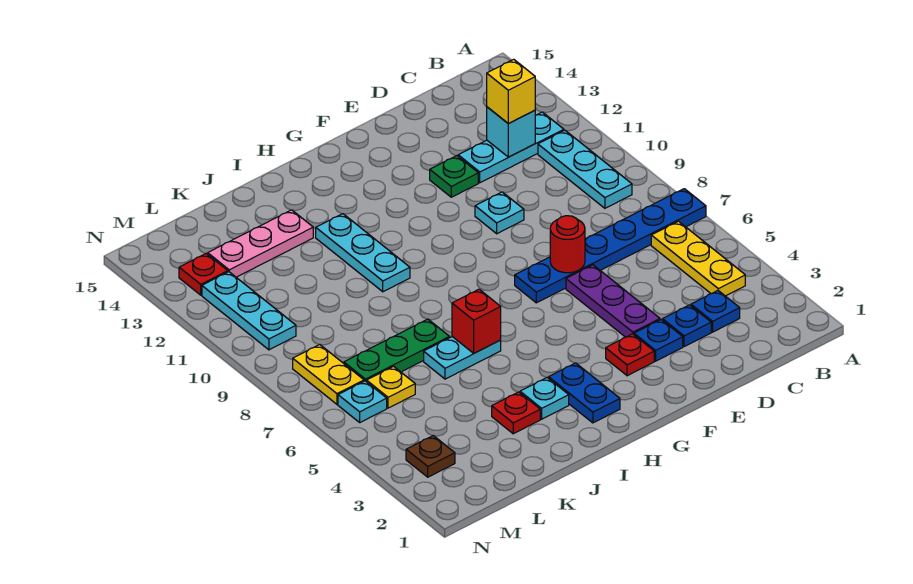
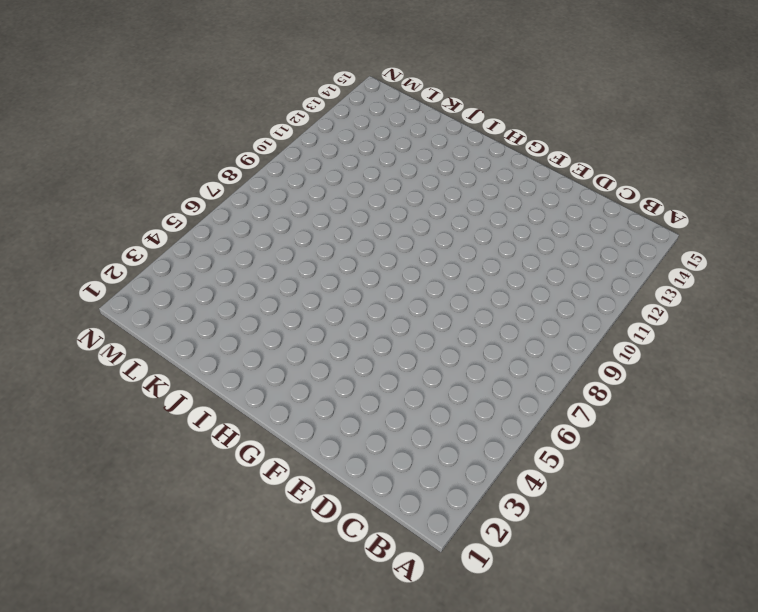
none -> blue plate A7:F7 level 1
none -> yellow plate B4:B6 level 1
none -> cyan plate B9:B11 level 1

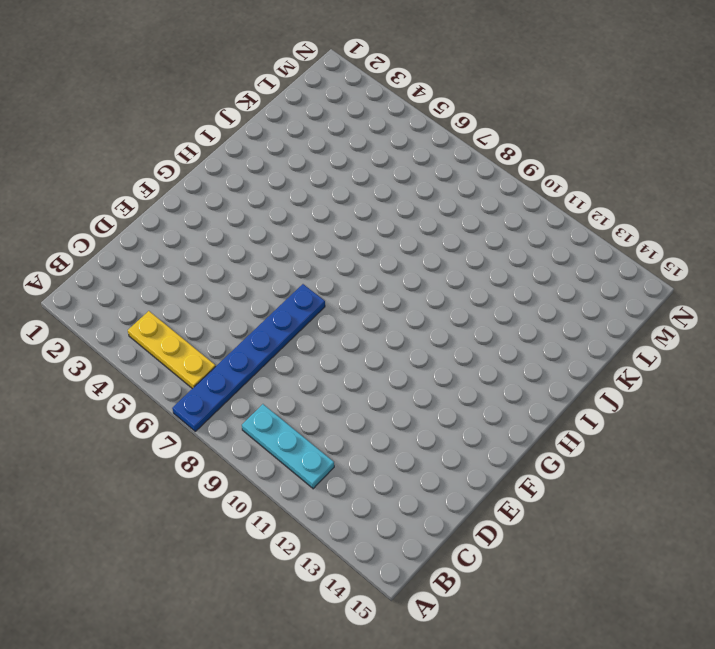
none -> cyan plate B12:D12 level 1
none -> blue plate C3 level 1
none -> blue plate D3 level 1

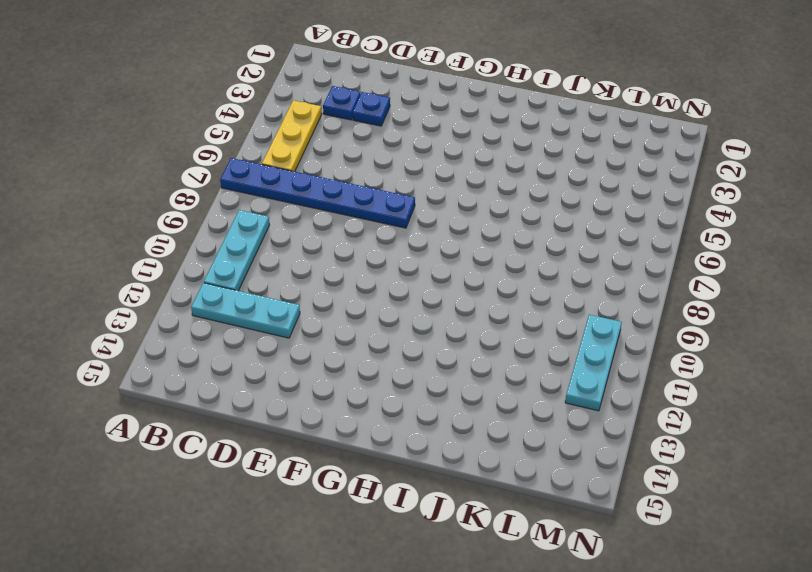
none -> blue plate E3 level 1
none -> purple plate E4:E6 level 1
none -> cyan plate E10 level 1

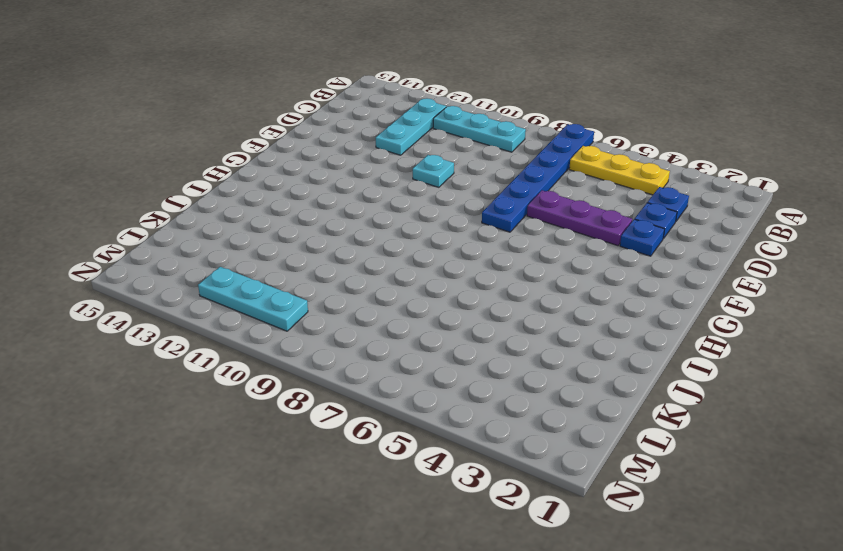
none -> green plate E12 level 1
none -> red plate F3 level 1
none -> blue plate H2:H3 level 1

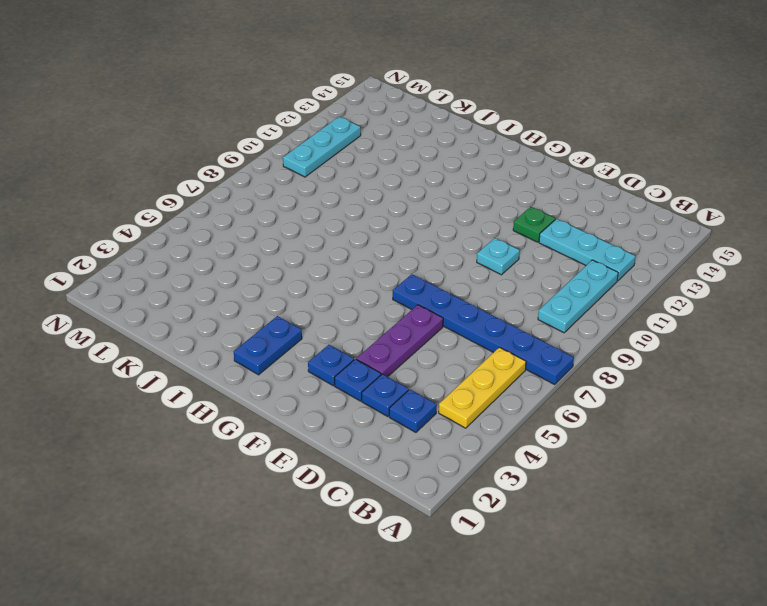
blue plate F3 level 1 -> red plate F3 level 1
none -> cyan plate I3 level 1
none -> cyan plate I6:J6 level 1
none -> cyan plate I10:I12 level 1

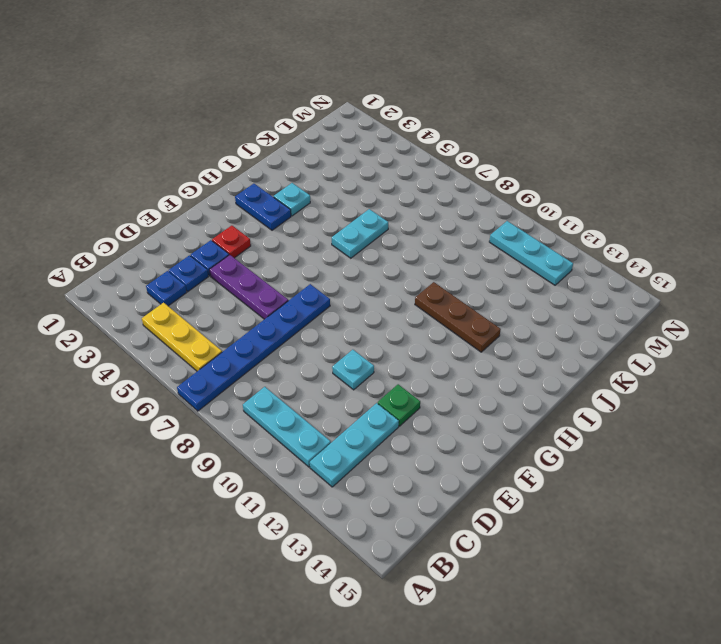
brown plate I10:I12 level 1 -> cyan plate I10:I12 level 1
none -> red plate J3 level 1
none -> green plate J7:L7 level 1
none -> pink plate J13:L13 level 1

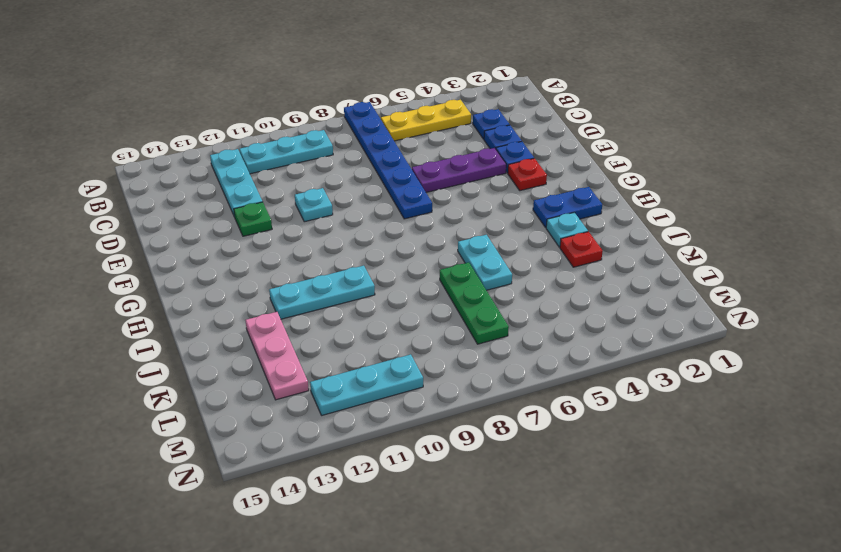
none -> yellow plate L6 level 1
none -> brown plate M3 level 1
none -> cyan plate M6 level 1

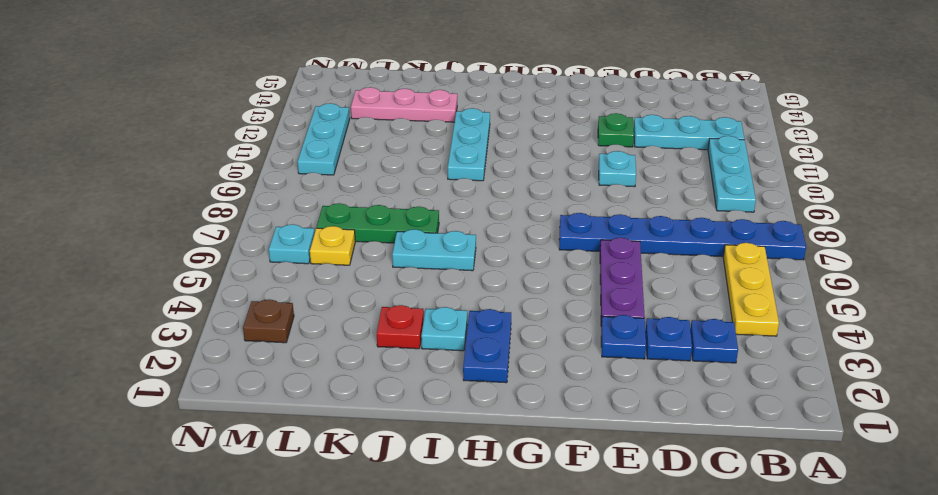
none -> red plate F3 level 1
none -> yellow plate M7:M8 level 1
none -> red plate M13 level 1

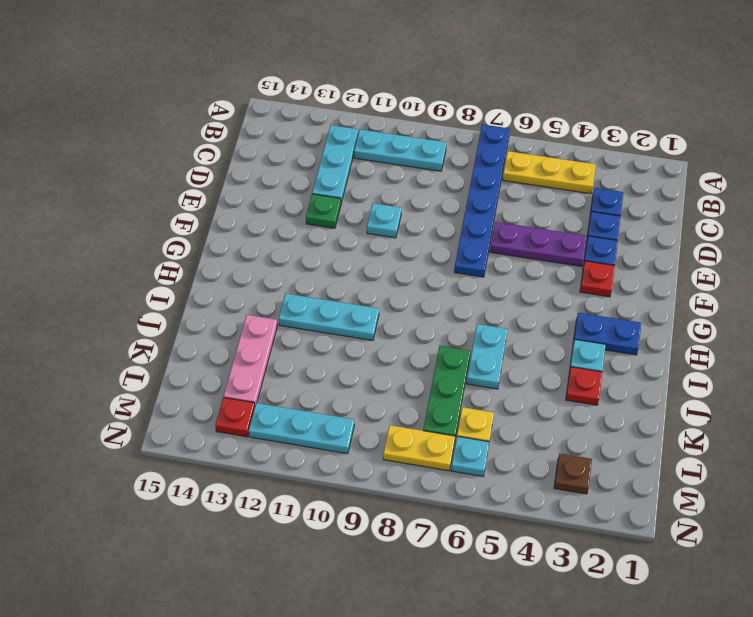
none -> cyan brick C12 level 2
none -> red round brick E7 level 2
none -> red brick I6 level 2

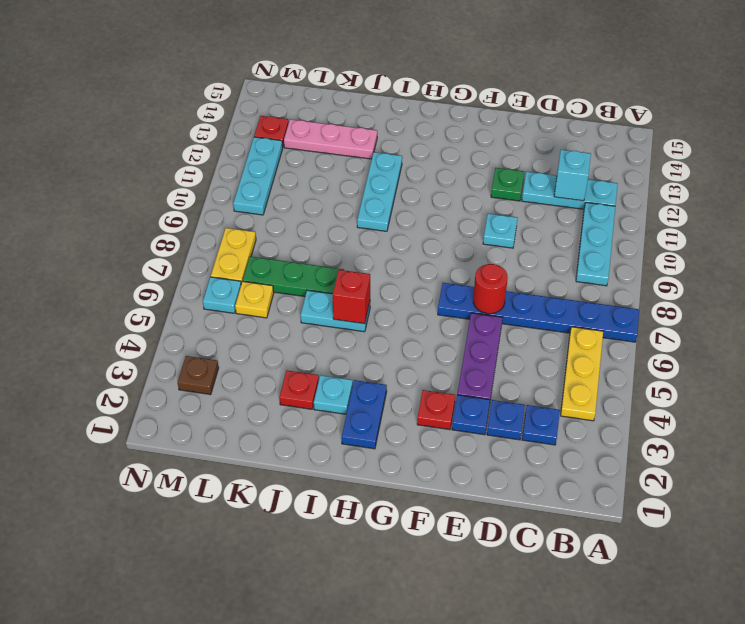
none -> yellow brick C12 level 3

